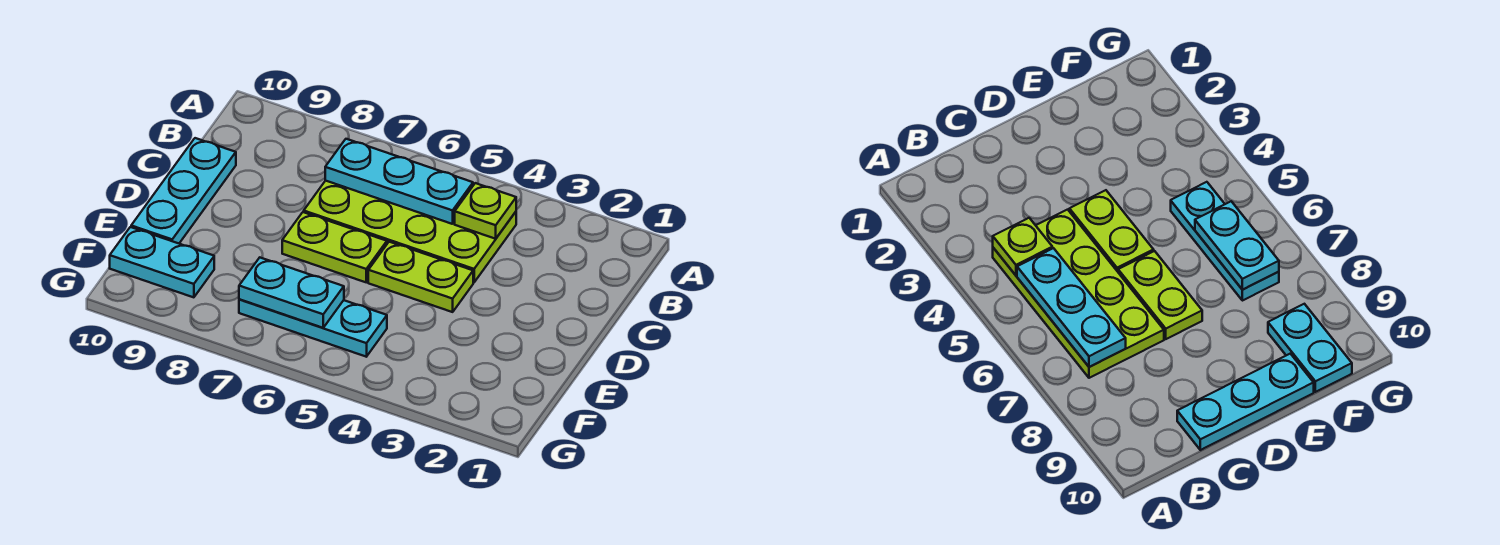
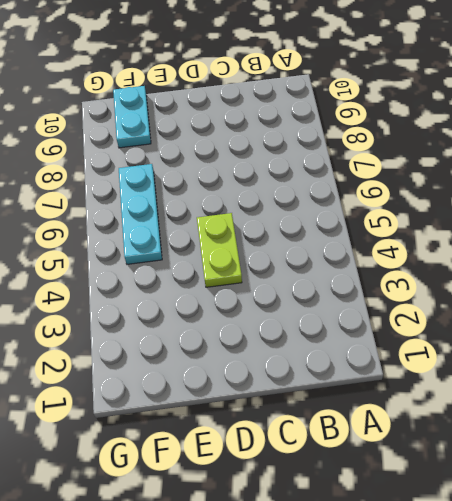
none -> lime plate B4:C7 level 1
none -> cyan plate C10:E10 level 1

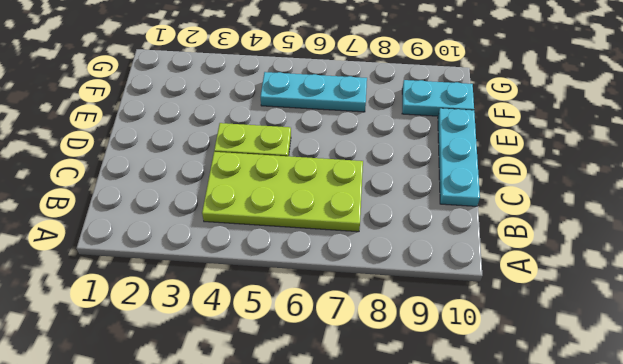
none -> lime plate D6:D7 level 1
none -> lime plate B4 level 2

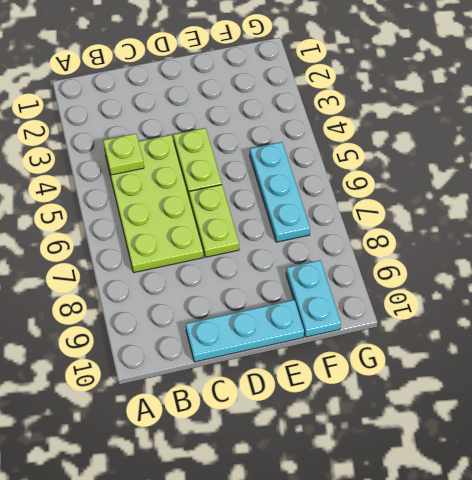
none -> cyan plate B5:B7 level 2
none -> cyan plate F6:F7 level 2

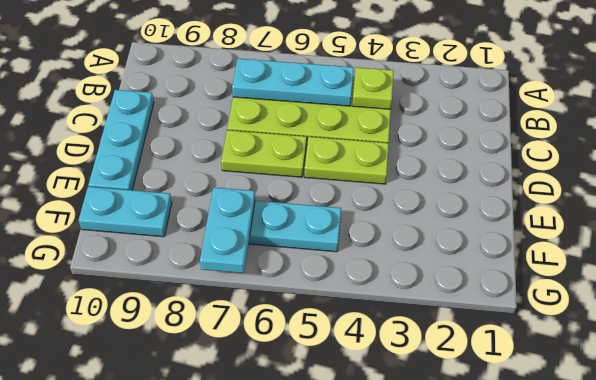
cyan plate F7:G7 level 2 -> cyan plate F6:F7 level 2

